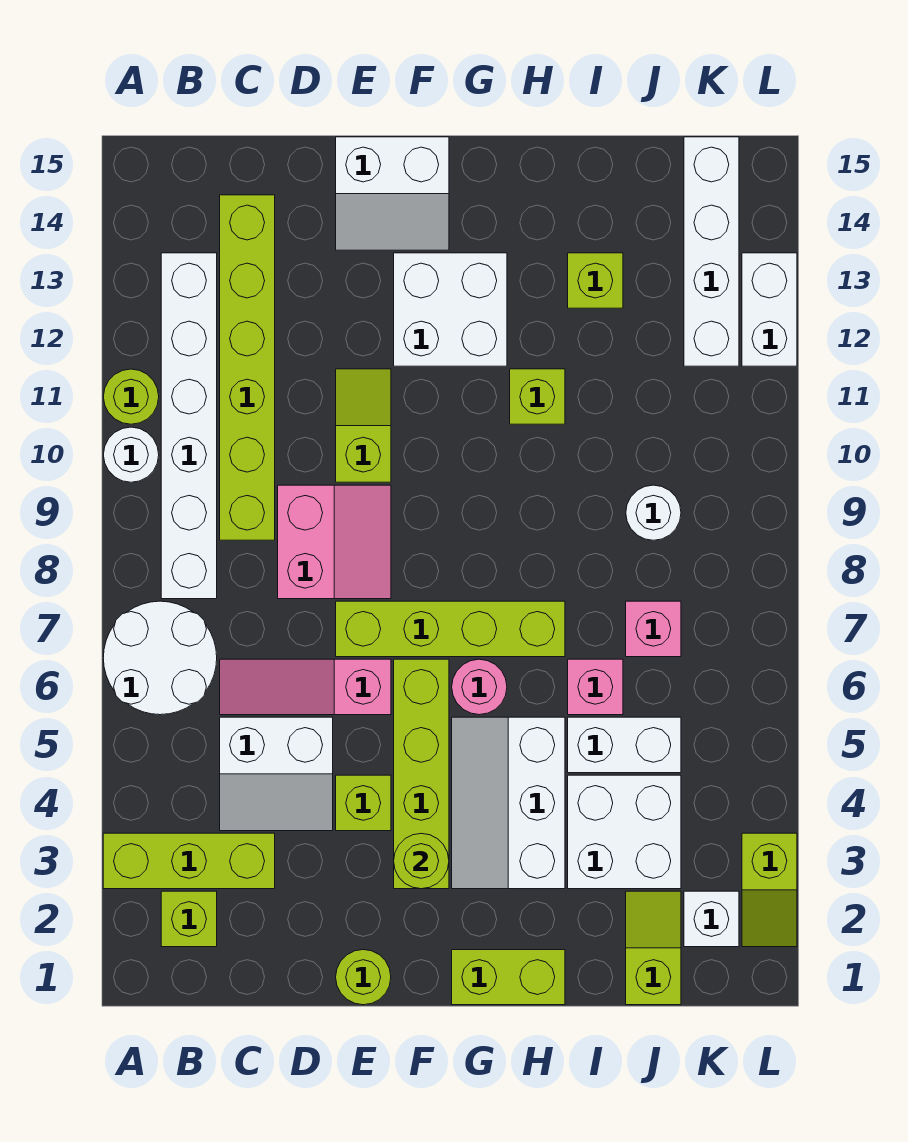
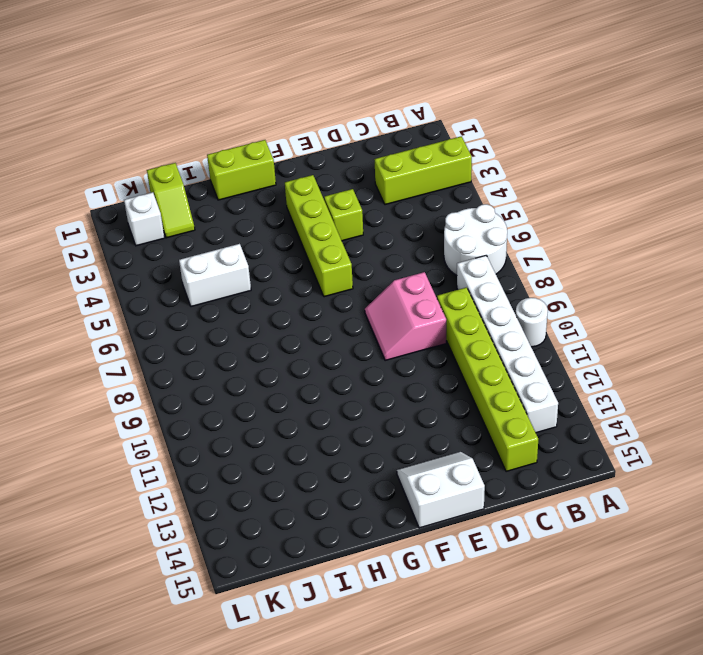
none -> lime round brick A11 level 1
none -> lime brick B2 level 1
none -> white slope C4:D5 level 1 top 5
none -> pink slope C6:E6 level 1 top E

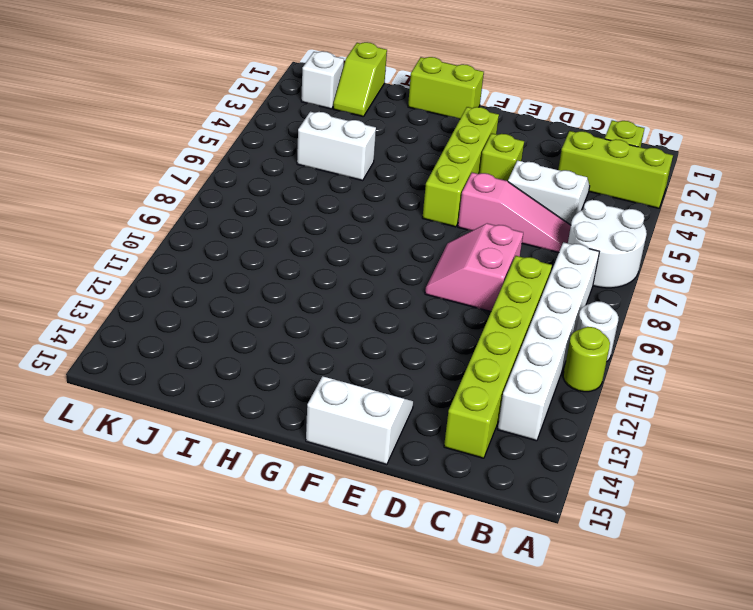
none -> lime round brick E1 level 1
none -> lime brick E7:H7 level 1
none -> lime slope E10:E11 level 1 top 10
none -> white brick F12:G13 level 1

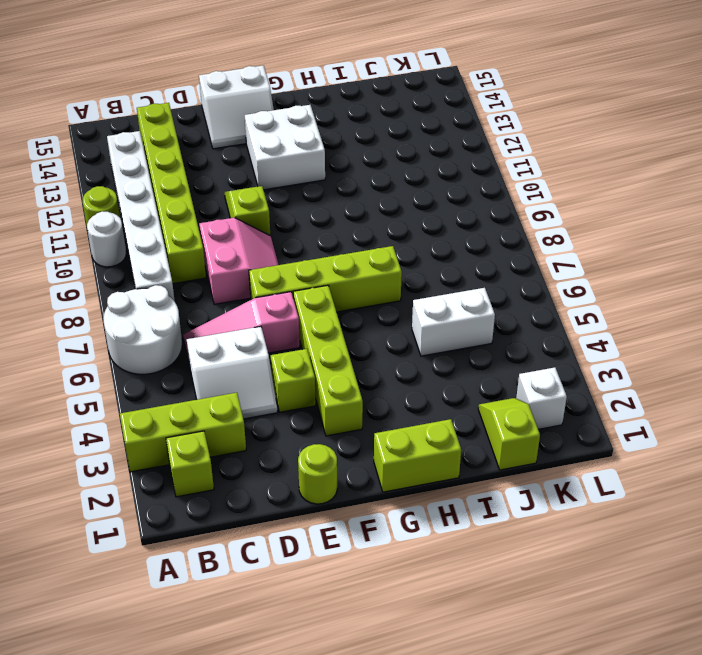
none -> white slope G3:H5 level 1 top H
none -> pink round brick G6 level 1
none -> lime brick H11 level 1
none -> white brick I3:J4 level 1

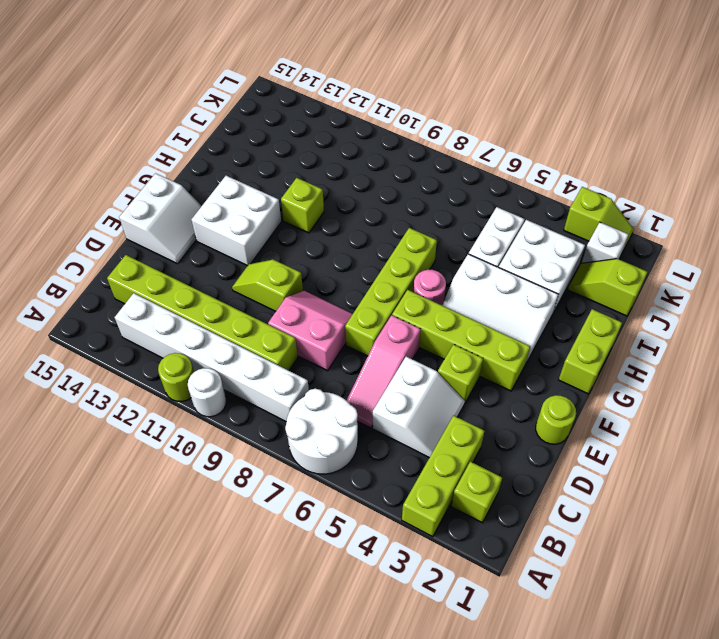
none -> pink brick I6 level 1
none -> lime brick I13 level 1
none -> pink brick J7 level 1
none -> white round brick J9 level 1

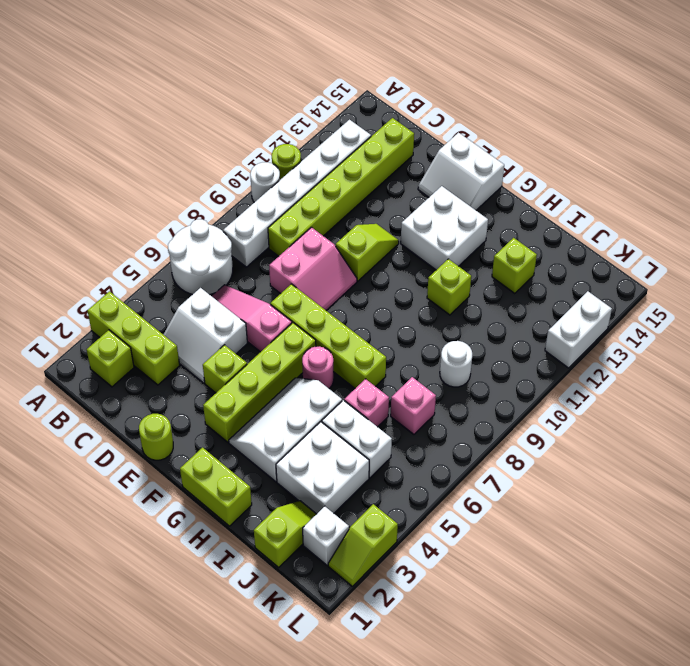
none -> white brick K12:K15 level 1
none -> lime round brick F3 level 2

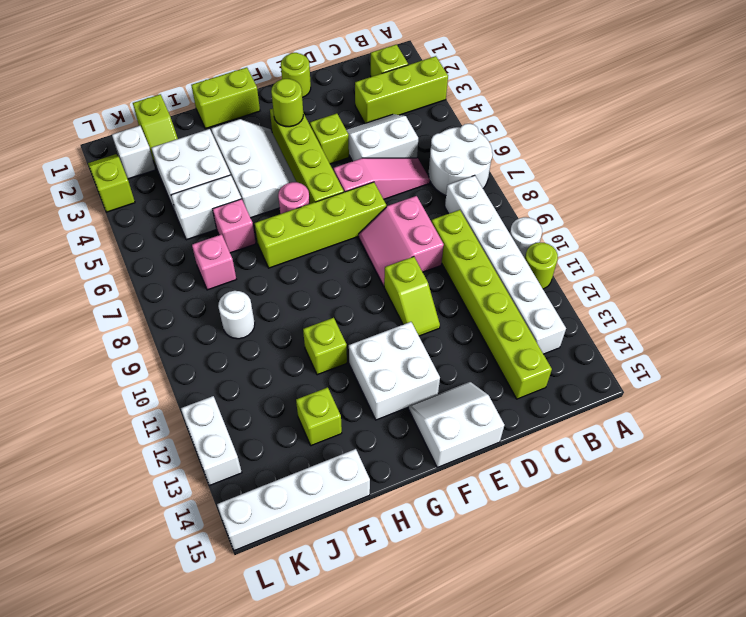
white brick I15:L15 level 1 -> white brick K12:K15 level 1

